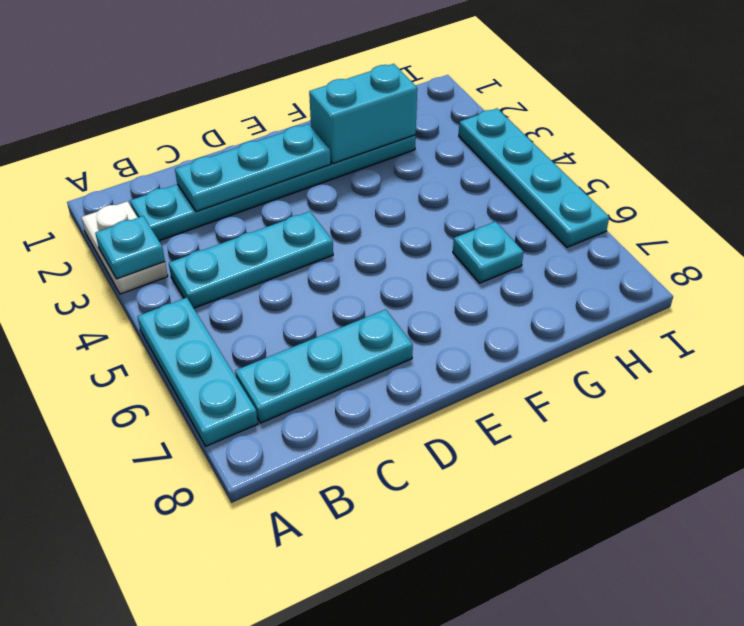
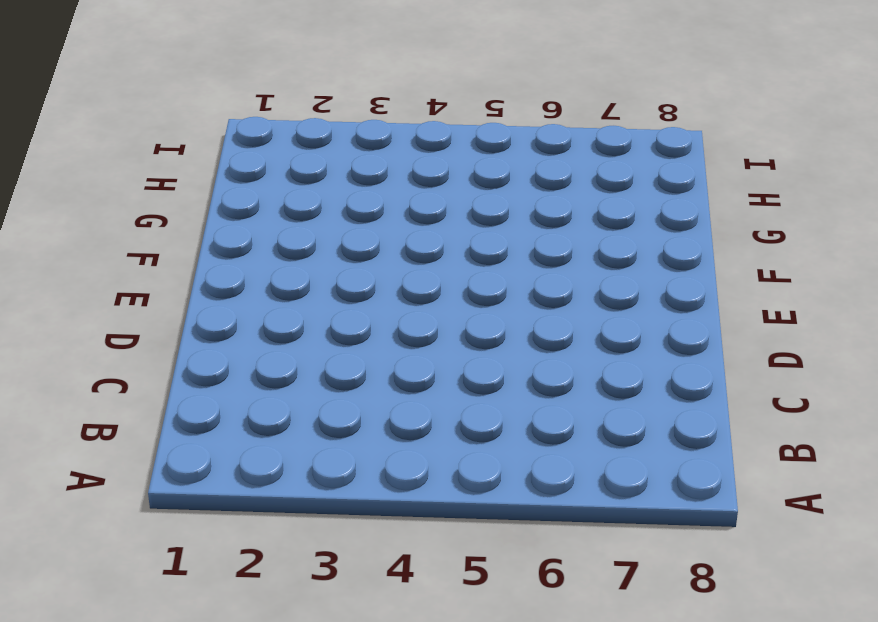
none -> white plate A2:A3 level 1
none -> cyan plate A5:A7 level 1

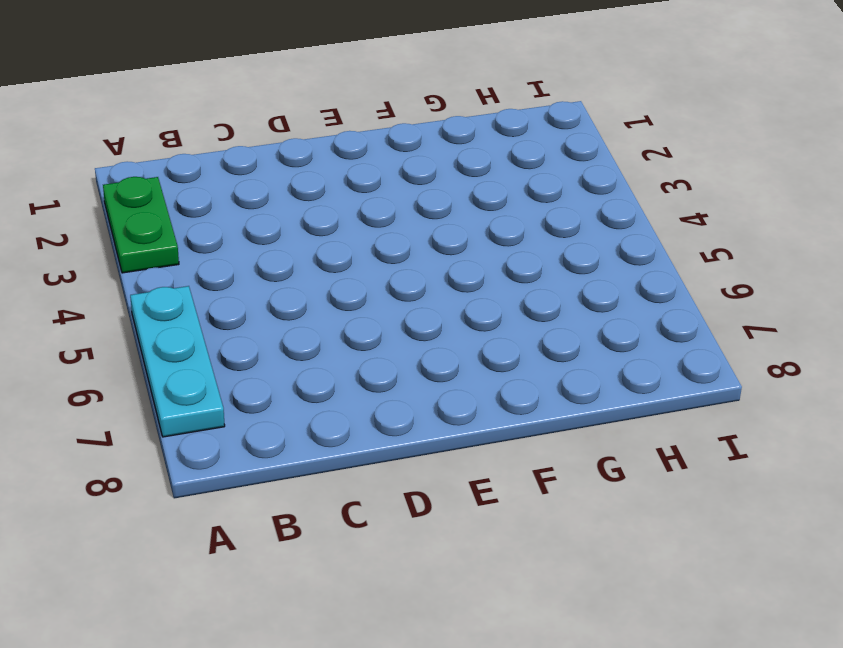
green plate A2:A3 level 1 -> white plate A2:A3 level 1
none -> cyan plate B2:G2 level 1
none -> cyan plate B4:D4 level 1

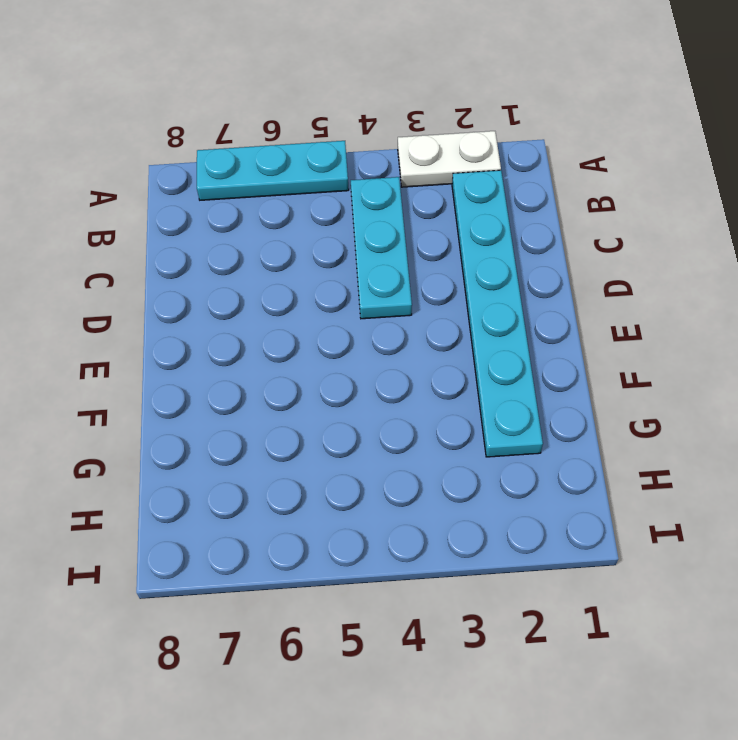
none -> cyan plate B7:D7 level 1
none -> cyan plate G6 level 1

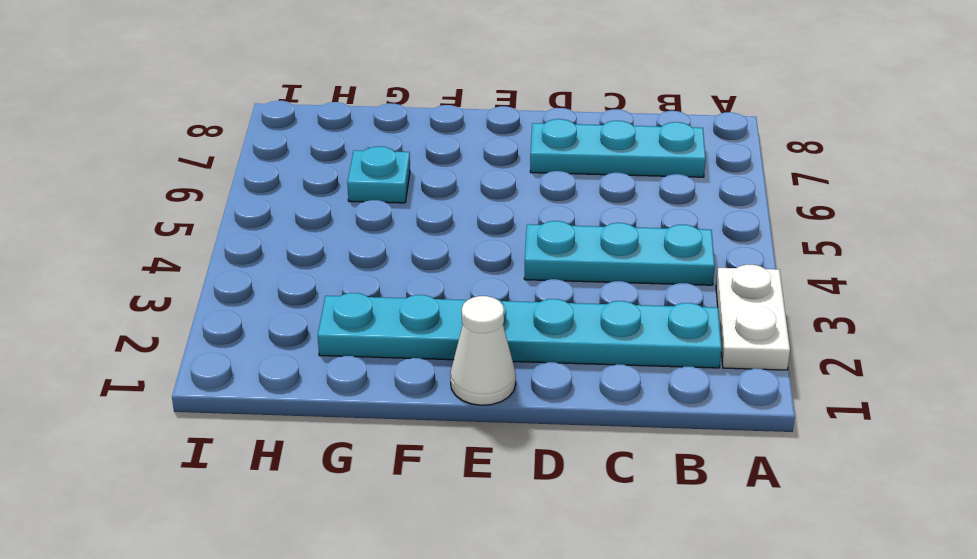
white cone E1 level 1 -> none
none -> cyan plate A5:A7 level 1
none -> cyan plate I3:I6 level 1

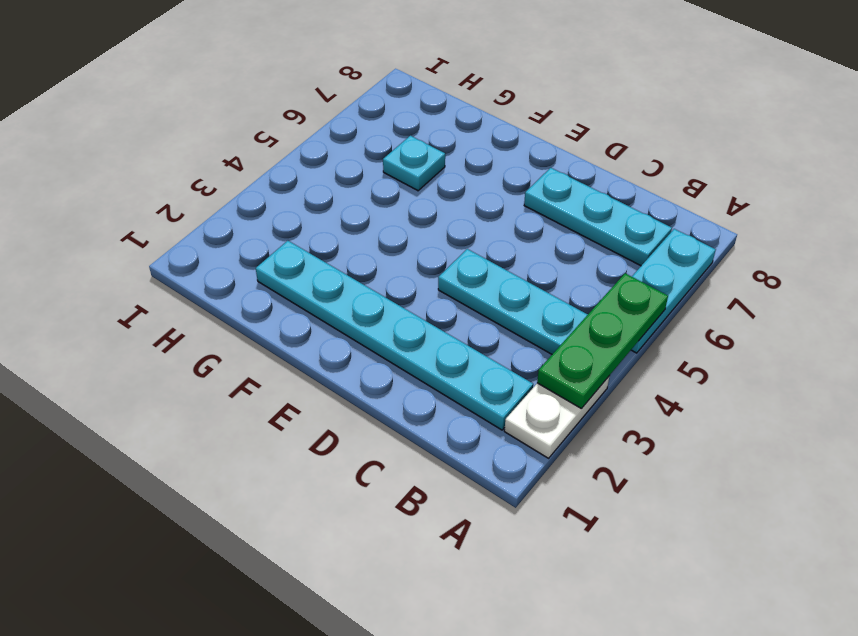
green plate A3:A5 level 2 -> cyan plate A3 level 2
none -> cyan plate I3:I6 level 1
none -> cyan plate C2:E2 level 2

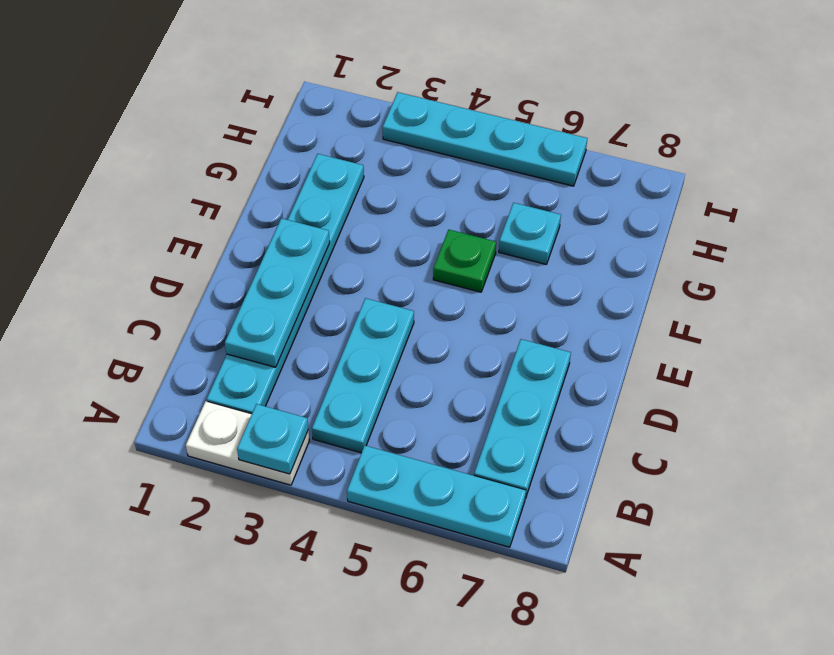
green plate F5 level 1 -> none
none -> cyan brick F2:G2 level 2

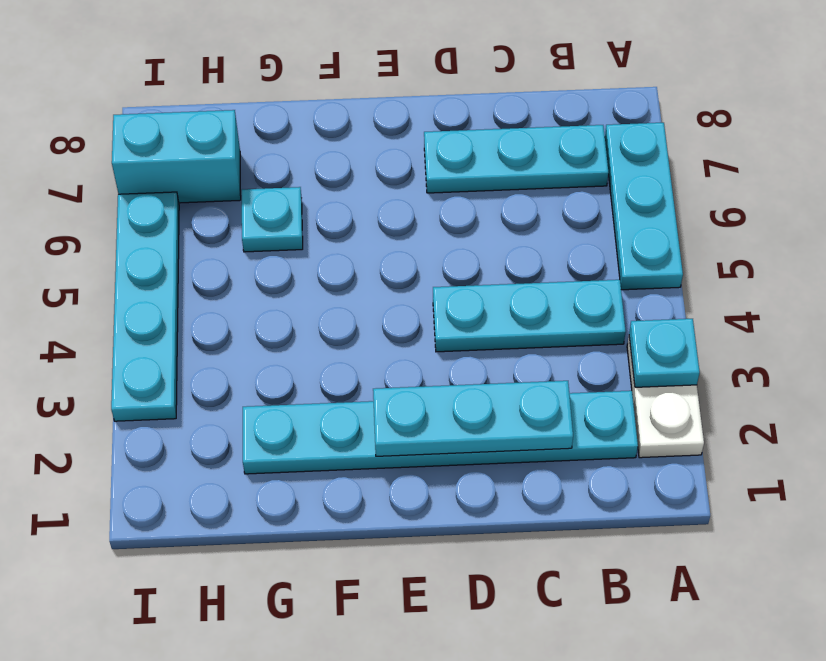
cyan brick H7:I7 level 1 -> cyan brick F2:G2 level 2

